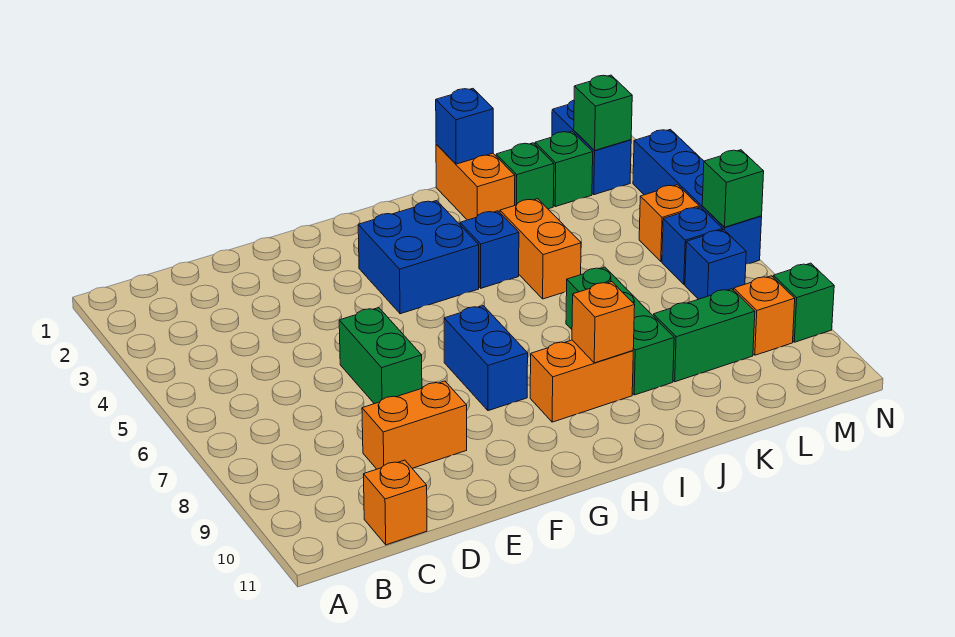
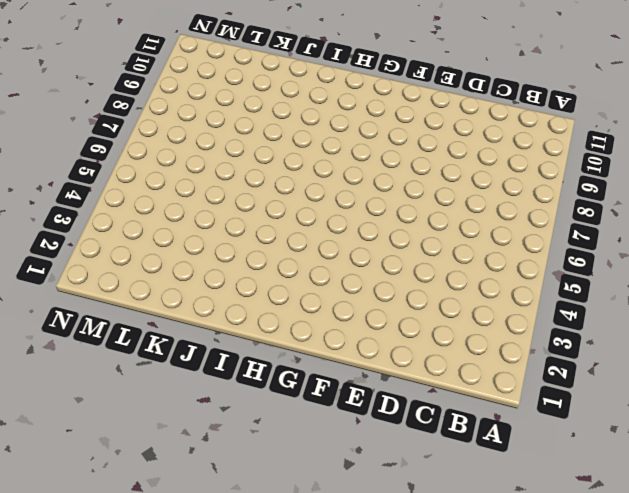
none -> orange brick C11 level 1
none -> orange brick D9:E9 level 1
none -> green brick E6:E7 level 1

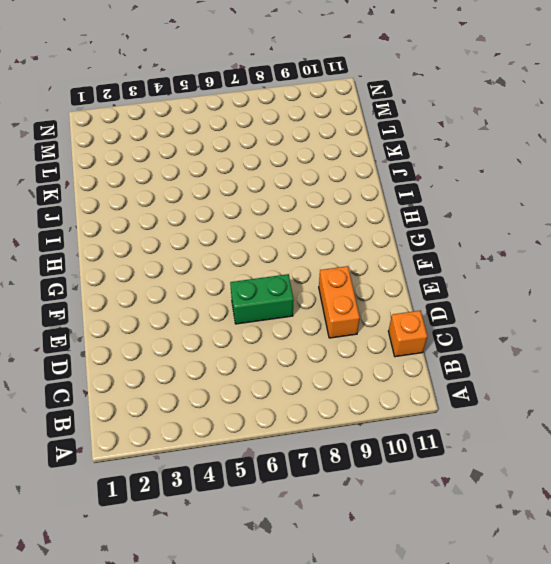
none -> blue brick G3:H4 level 1
none -> blue brick G7:G8 level 1
none -> orange brick H9:I9 level 1

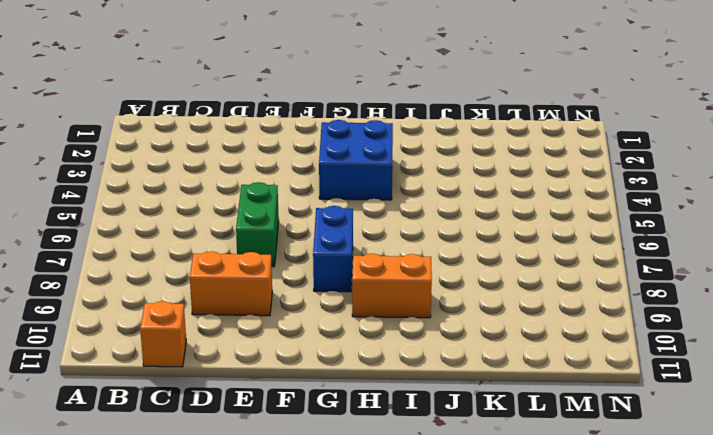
none -> blue brick I4 level 1
none -> orange brick J1:J2 level 1
none -> orange brick J4:J5 level 1

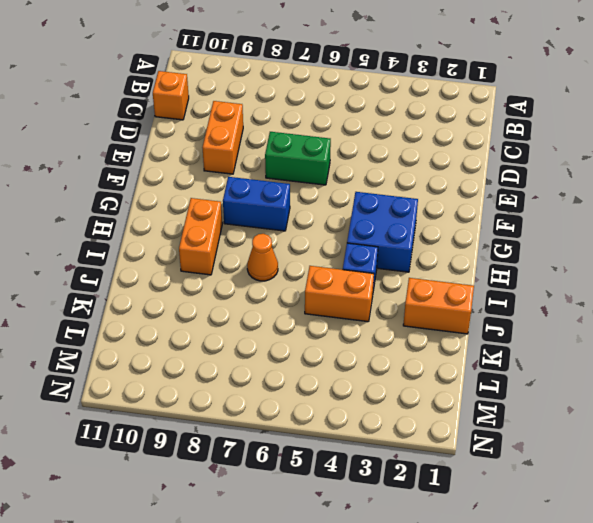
orange cone I7 level 1 -> none
none -> green brick J7:J9 level 1
none -> green brick K2 level 1
none -> green brick K9:L9 level 1

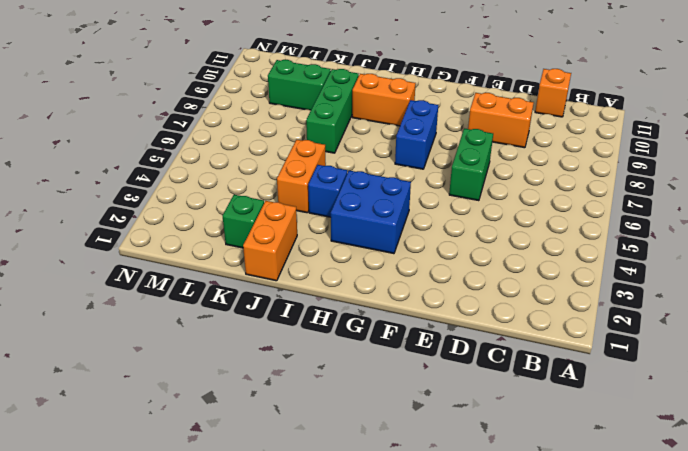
none -> green brick L2 level 1
none -> blue brick M1:M2 level 1
none -> orange brick M5 level 1

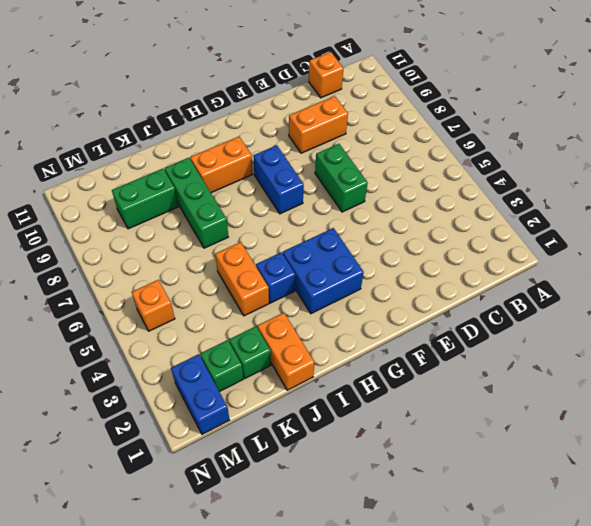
none -> blue brick M6 level 1
none -> blue brick M7 level 1
none -> orange brick M9 level 1

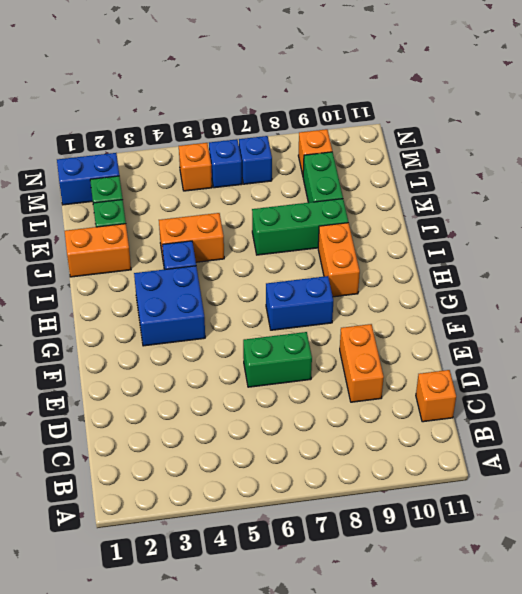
none -> blue brick N3:N6 level 1
none -> green brick N9 level 1
none -> orange brick I9 level 2

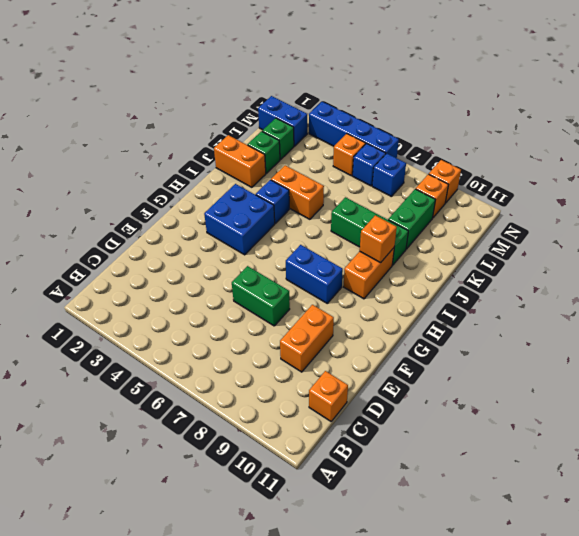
orange brick N9 level 1 -> green brick N9 level 1
none -> blue brick J1 level 2
none -> green brick M2 level 2
none -> green brick N6 level 2

